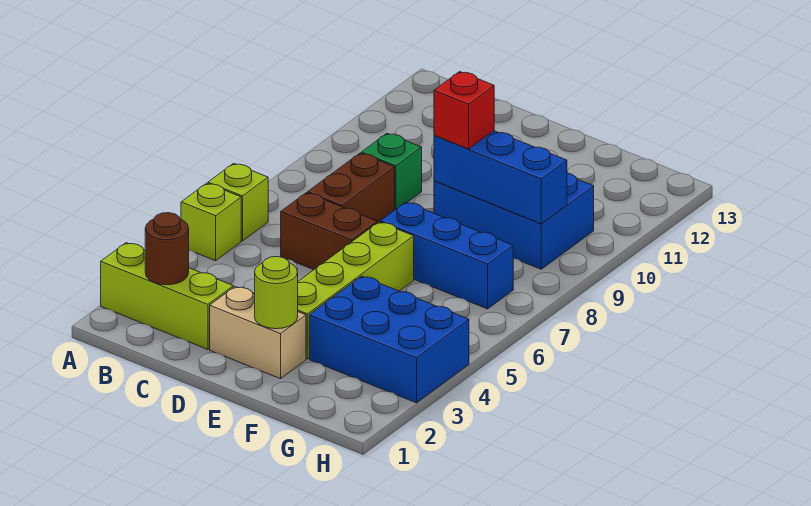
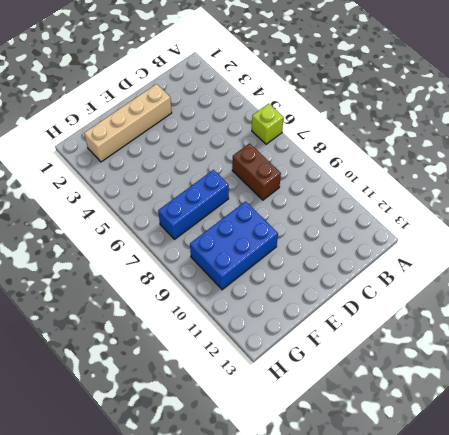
tan brick D2:G2 level 1 -> tan brick D2:E2 level 1
none -> lime brick A2:C2 level 1
none -> lime brick A5 level 1
none -> brown brick C6:D6 level 1

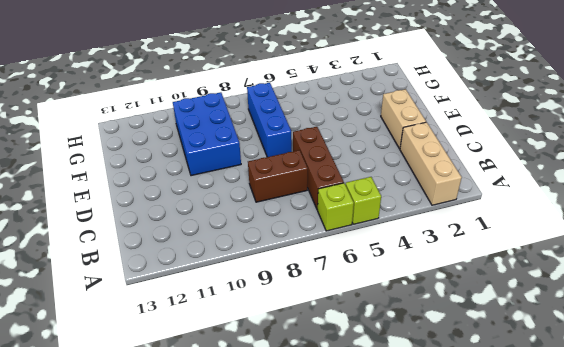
tan brick A2:C2 level 1 -> lime brick A2:C2 level 1
brown brick B6:D6 level 1 -> brown brick C6:D6 level 1
none -> green brick C9 level 1
none -> lime brick E3:E6 level 1
none -> blue brick F3:H4 level 1

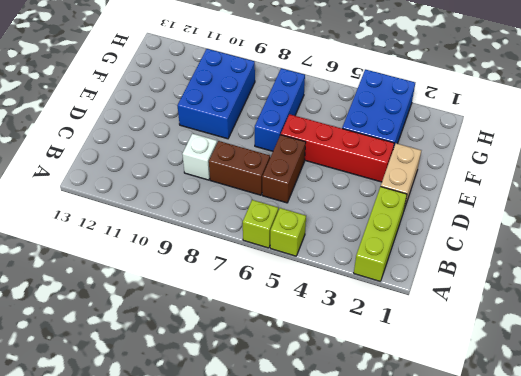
white brick C9 level 1 -> green brick C9 level 1
red brick E3:E6 level 1 -> lime brick E3:E6 level 1
none -> brown round brick B2 level 2
none -> lime round brick E2 level 2
none -> blue brick E9:G9 level 2

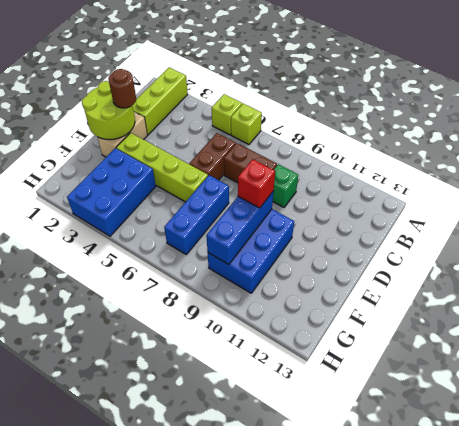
lime round brick D1:E2 level 2 -> lime round brick E2 level 2
brown round brick D2 level 3 -> brown round brick B2 level 2

